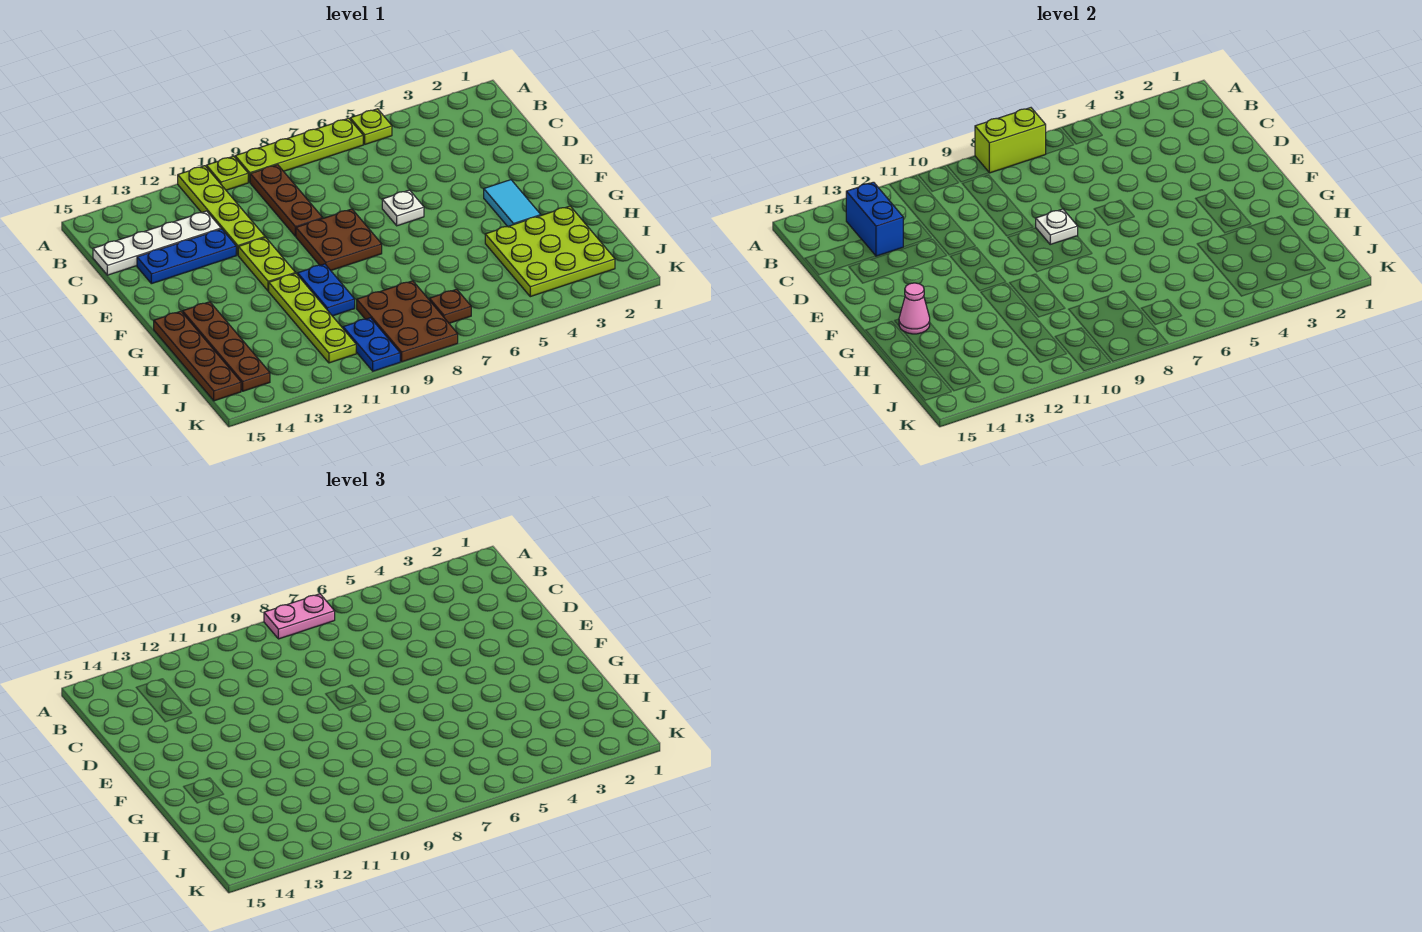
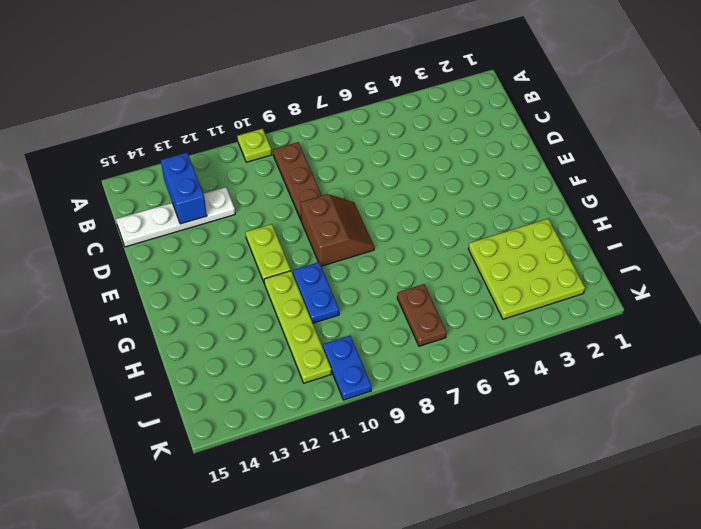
brown slope E8:F9 level 1 top 9 -> brown plate E8:F9 level 1
brown plate I7:J7 level 1 -> brown plate J7 level 1
none -> lime plate A5 level 1
none -> lime plate A6:A9 level 1
none -> lime plate A11:D11 level 1

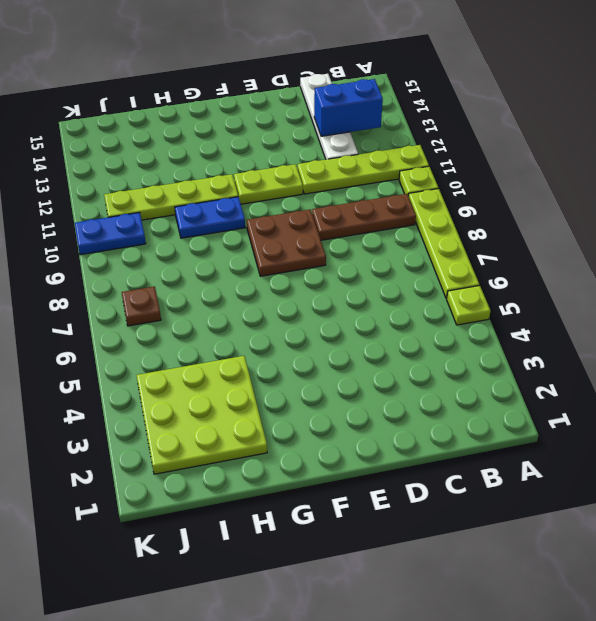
none -> blue plate D12:D14 level 1
none -> white plate E6 level 1
none -> cyan tile F3:G3 level 1

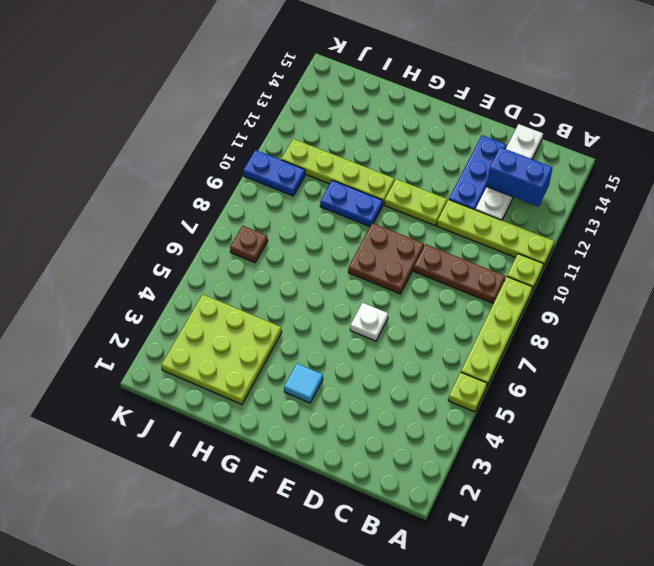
cyan tile F3 level 1 -> cyan tile F3:G3 level 1
none -> brown plate G14:J14 level 1
none -> brown plate G15:J15 level 1
none -> brown plate I8:K9 level 1

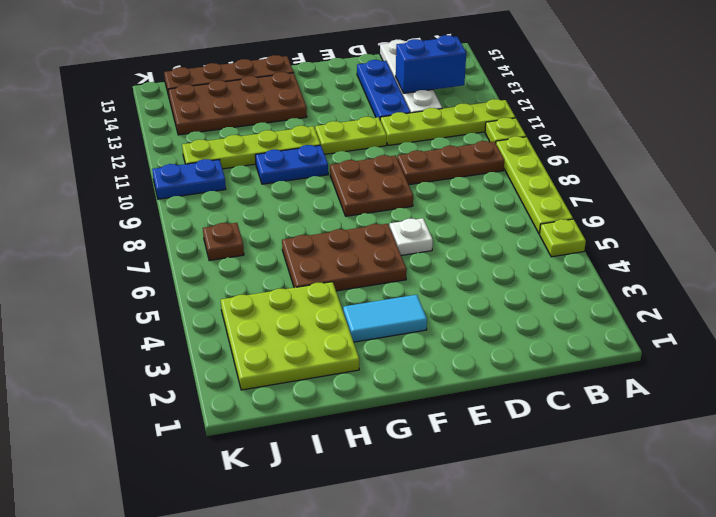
brown plate F5:H6 level 1 -> brown plate I8:K9 level 1
brown plate G13:J14 level 1 -> brown plate G14:J14 level 1
none -> lime brick A7:A8 level 2
none -> white plate E8 level 2
none -> pink cone G14 level 2

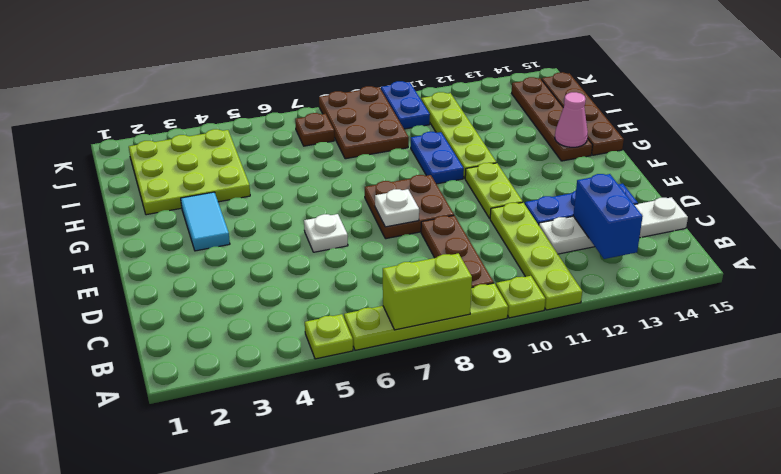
none -> pink plate A7:A8 level 3

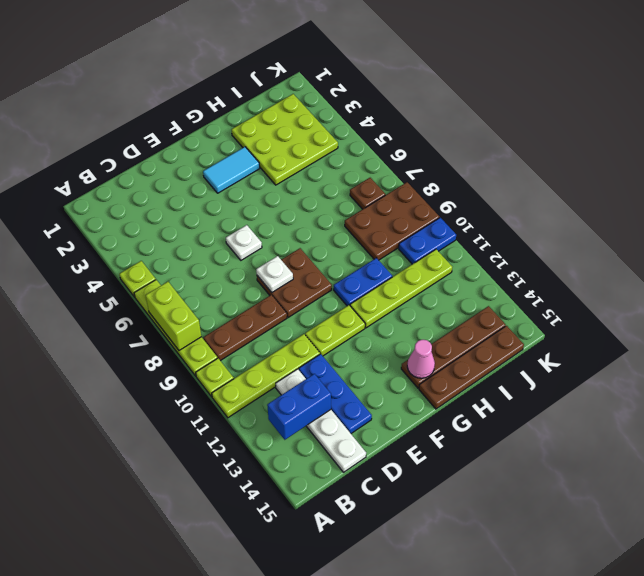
none -> pink plate A7:A8 level 3

